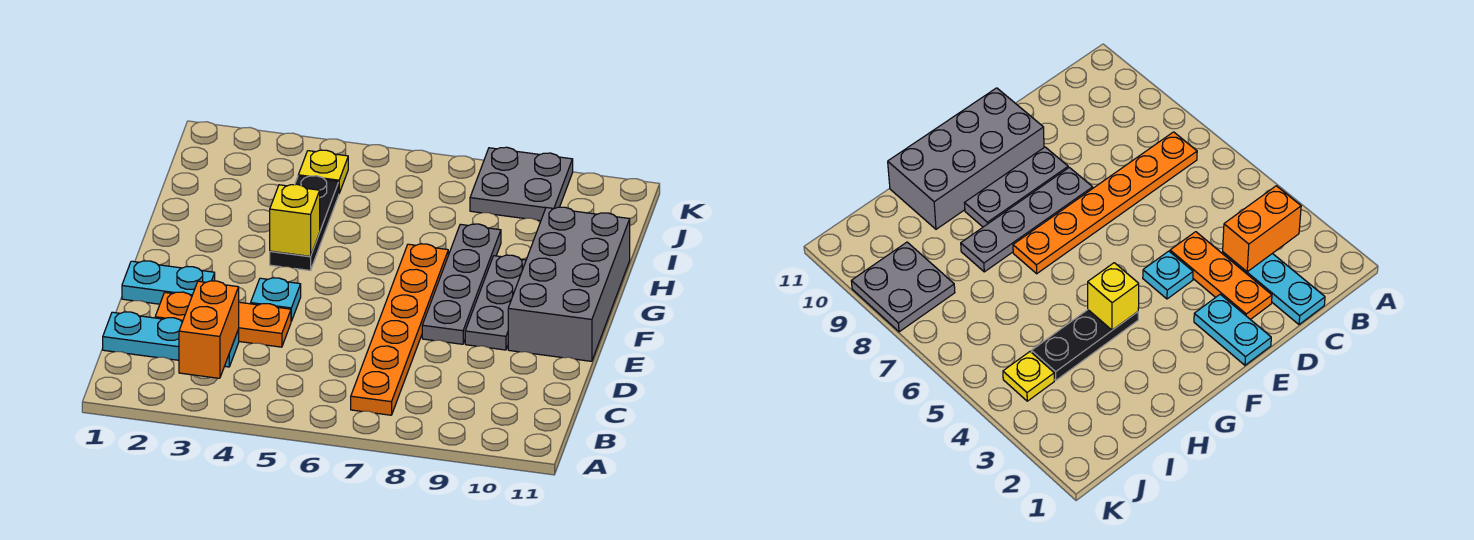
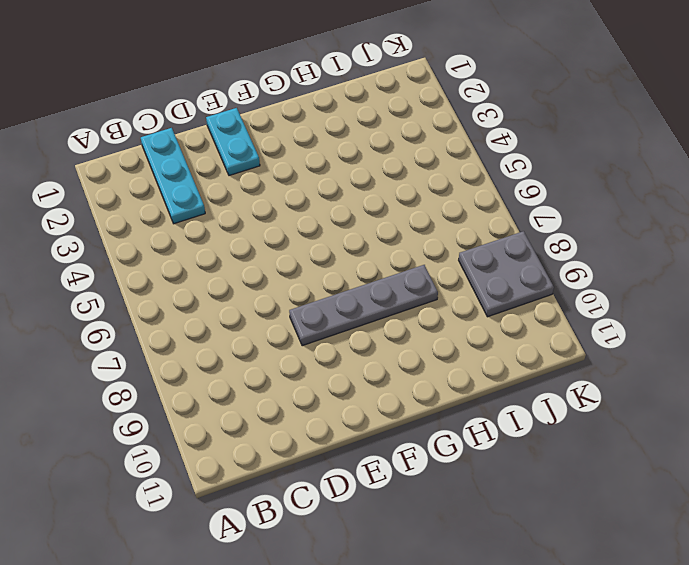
none -> orange plate B7:G7 level 1
none -> orange plate D2:D4 level 1
none -> cyan plate E4 level 1

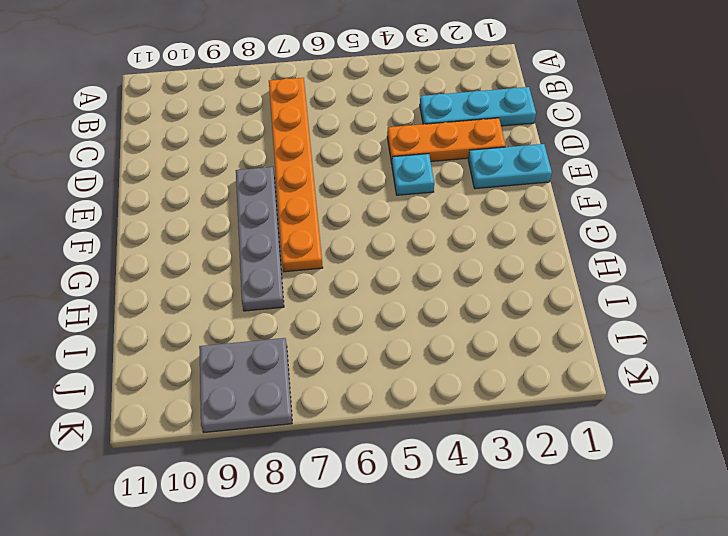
none -> grey plate E9:G9 level 1
none -> grey brick E10:H11 level 1
none -> black plate G4:I4 level 1

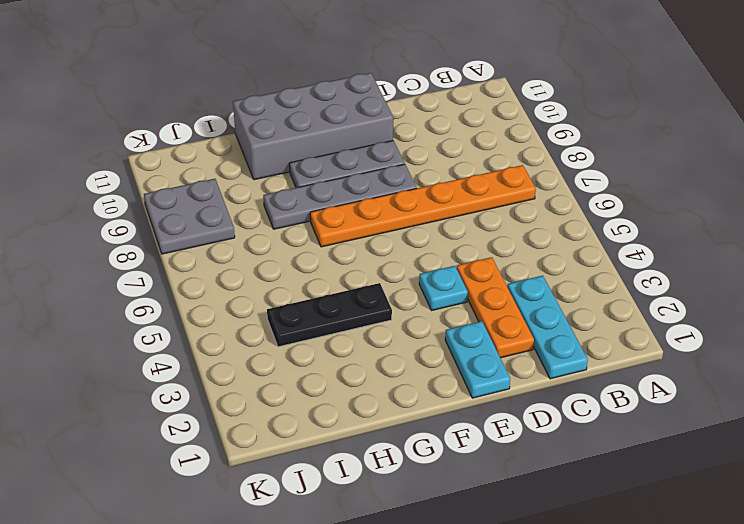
none -> yellow plate J4 level 1
none -> orange brick B3:C3 level 2
none -> yellow brick G4 level 2

